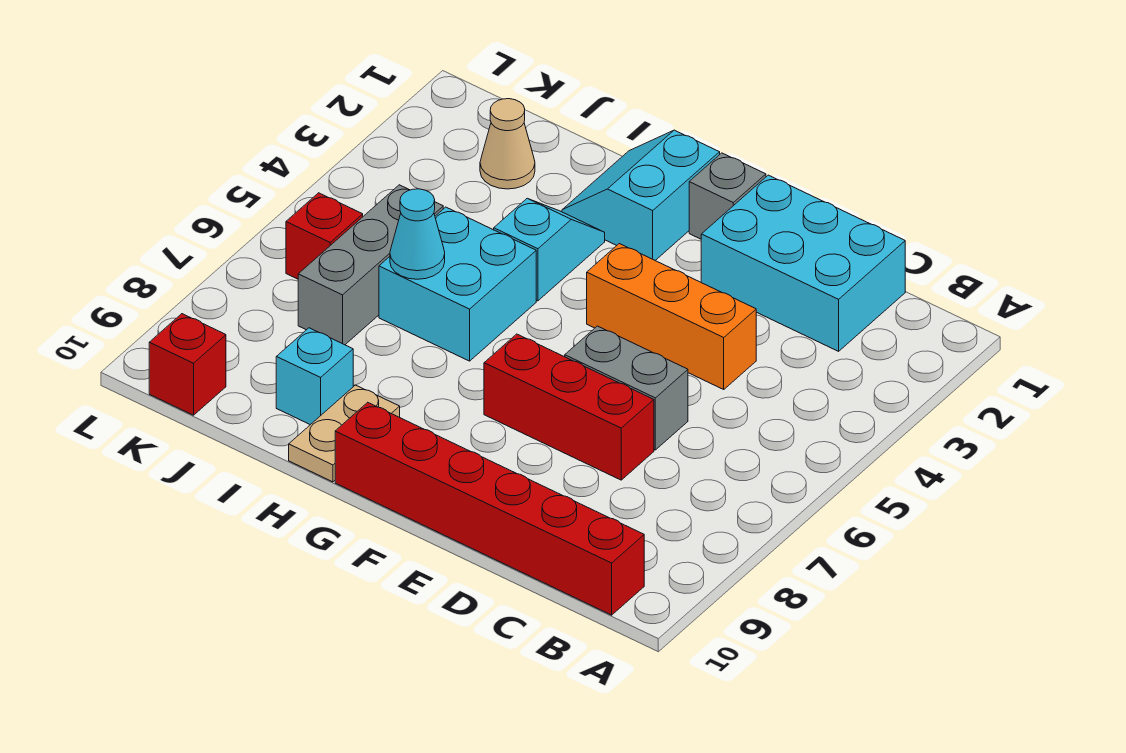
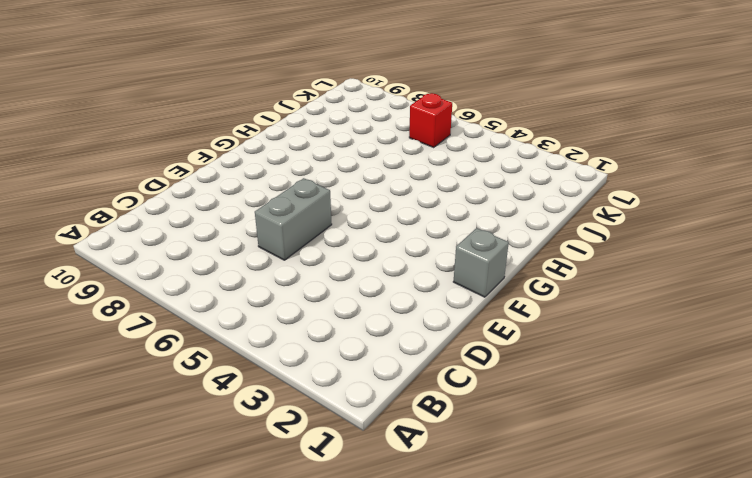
none -> red brick B10:G10 level 1
none -> cyan brick C1:E2 level 1
none -> orange brick D4:F4 level 1

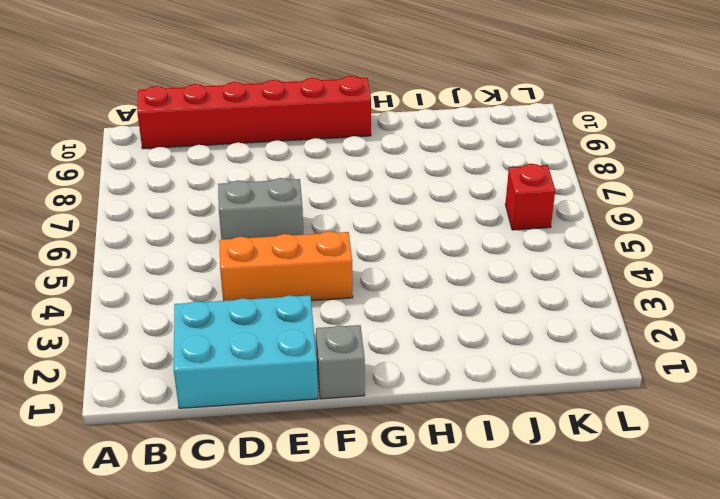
none -> red brick D7:F7 level 1
none -> cyan slope G1:H2 level 1 top G
none -> cyan slope H3:H4 level 1 top 4

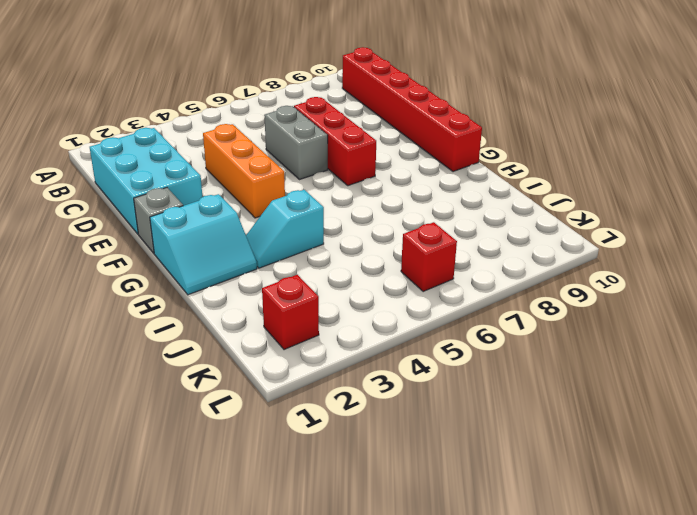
red brick K2 level 1 -> red brick K10 level 1
none -> cyan brick H5:I6 level 1
none -> tan plate H9:H10 level 1
none -> cyan brick I9 level 1

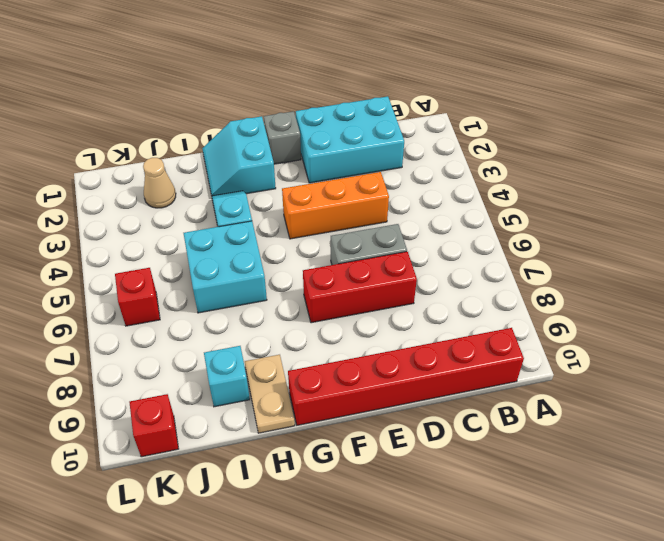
none -> grey brick J5:J7 level 1
none -> cyan cone I6 level 2

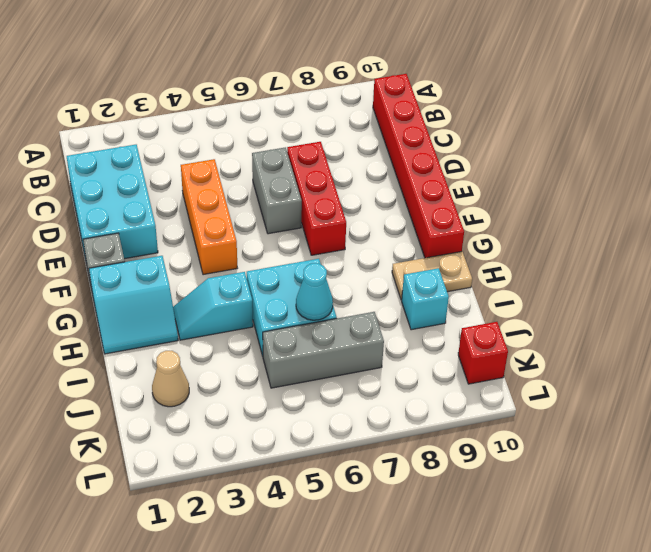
none -> red brick K6 level 1

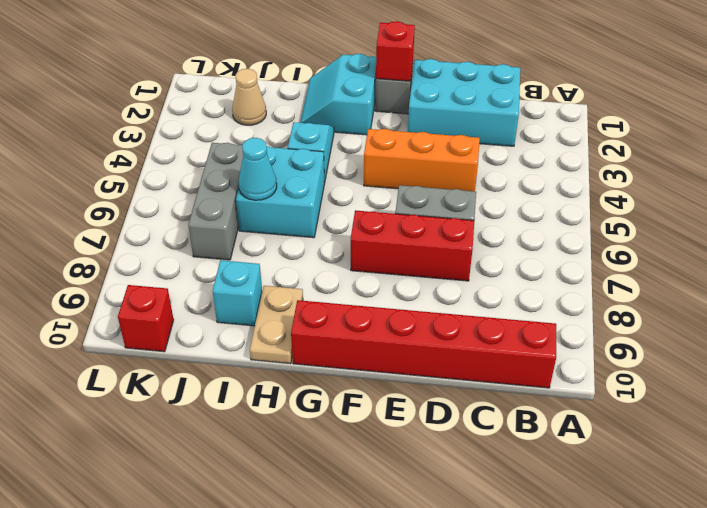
red brick F1 level 2 -> red brick K6 level 1

